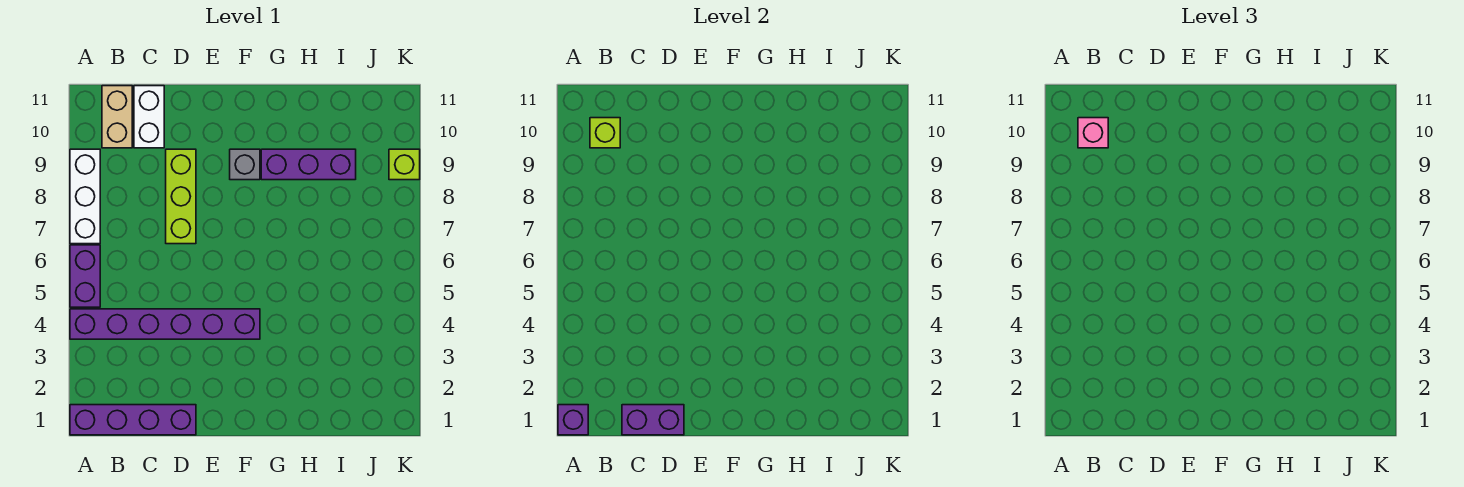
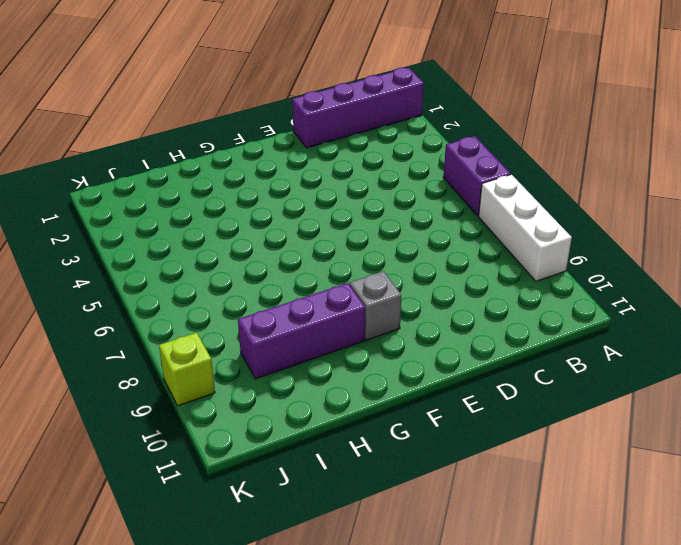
none -> purple brick A4:F4 level 1
none -> tan brick B10:B11 level 1
none -> white brick C10:C11 level 1

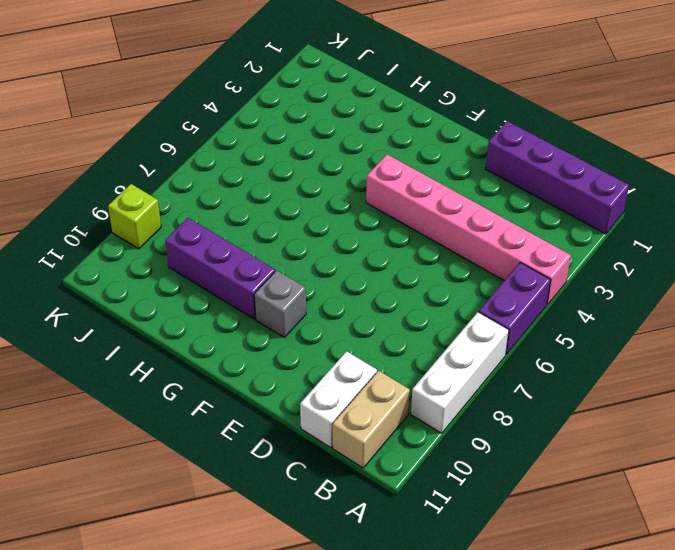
pink brick A4:F4 level 1 -> purple brick A4:F4 level 1
none -> lime brick D7:D9 level 1
none -> purple brick A1 level 2
none -> lime brick B10 level 2

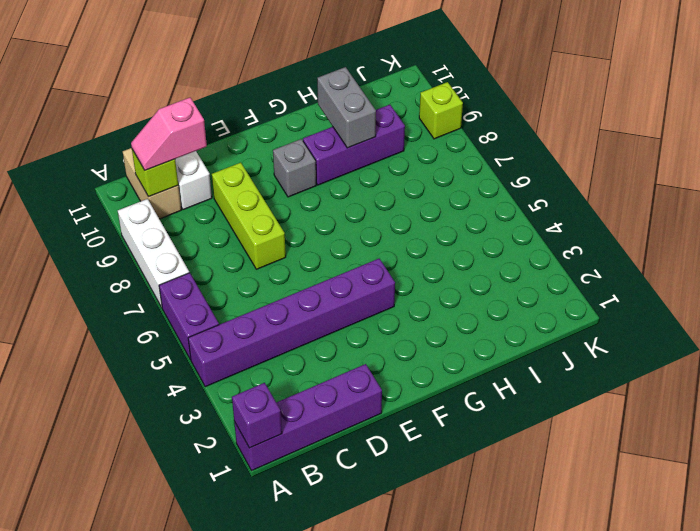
pink slope B10:C10 level 3 top C -> pink brick B10 level 3
grey brick H9:H10 level 2 -> none
none -> purple brick C1:D1 level 2

